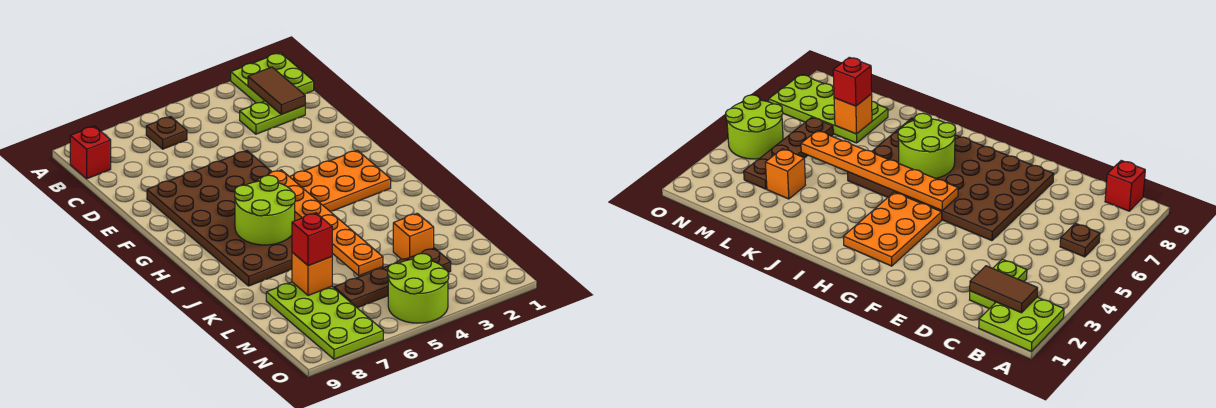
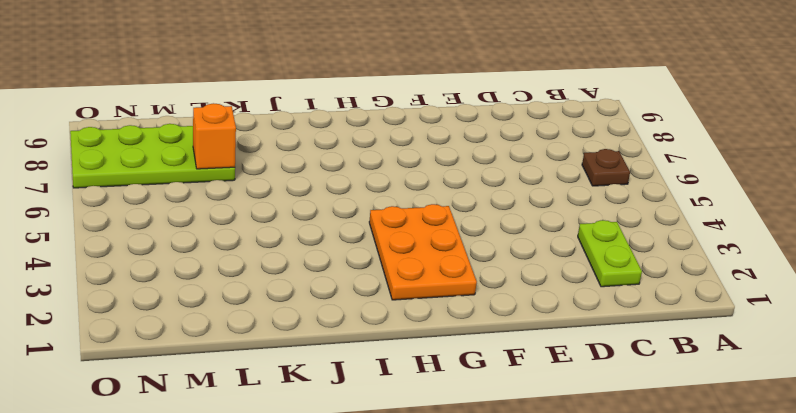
none -> lime plate A1:B2 level 1
none -> red brick B9 level 1
none -> brown plate E5:J8 level 1

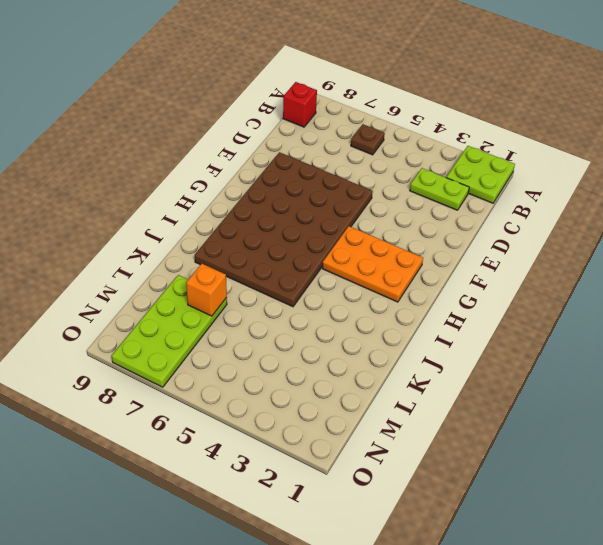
none -> orange brick L3 level 1
none -> brown plate M3:M6 level 1
none -> lime round brick N4:O5 level 1

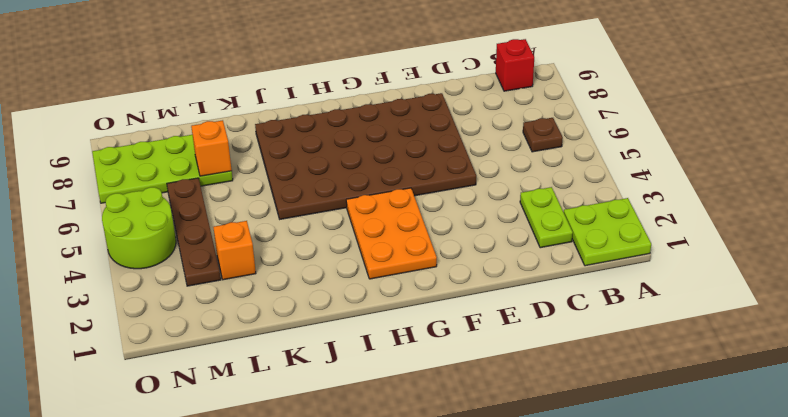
none -> brown tile B2:C2 level 2
none -> orange plate G5:L5 level 2
none -> lime round brick H6:I7 level 2

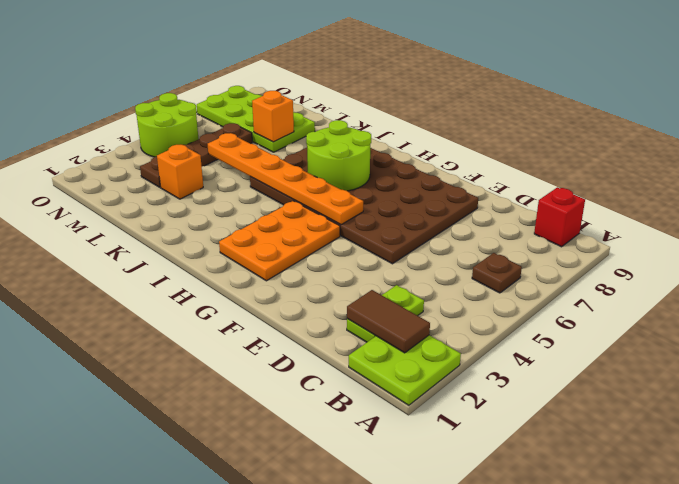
none -> red brick L7 level 3

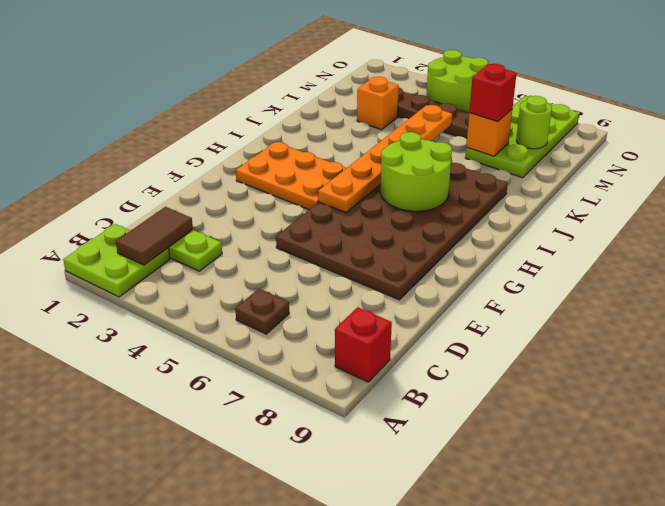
lime round brick M8 level 2 -> none

